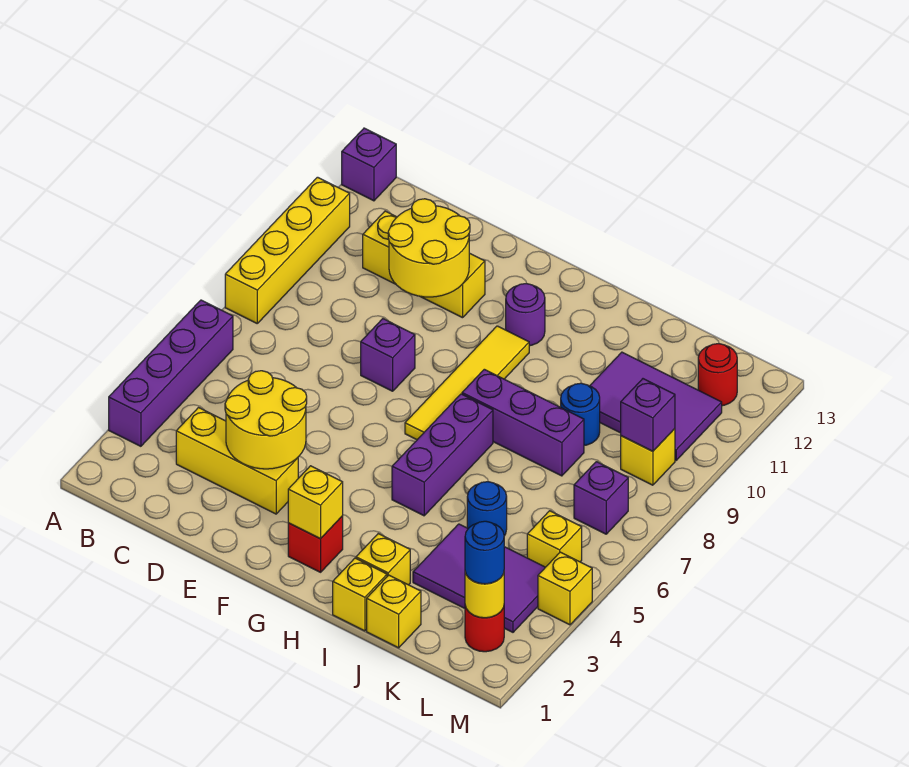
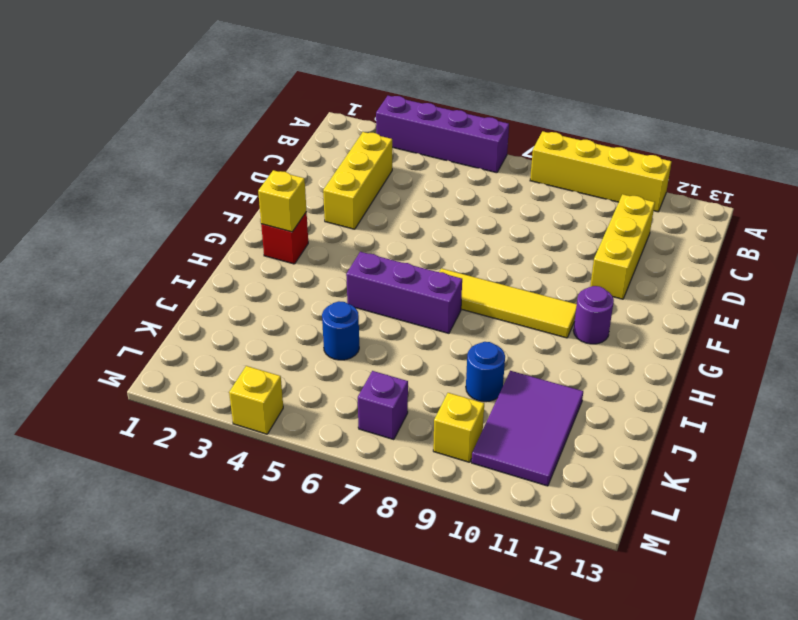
none -> purple brick A13 level 1
none -> purple brick E8 level 1
none -> purple brick H8:J8 level 1
none -> yellow brick I1 level 1

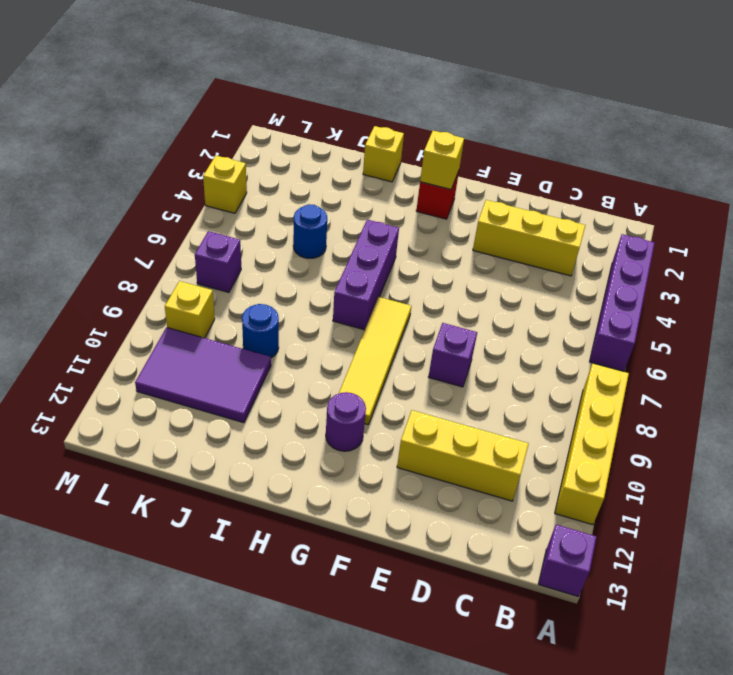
none -> purple brick H8:J8 level 1
none -> yellow brick I2 level 1
none -> yellow brick J1 level 1
none -> purple tile J3:L4 level 1

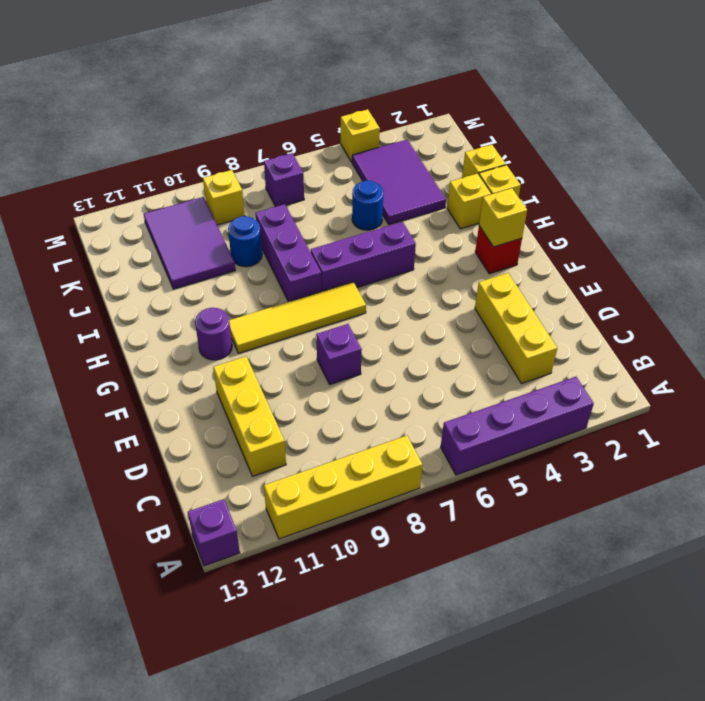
none -> red round brick L2 level 1
none -> yellow brick L5 level 1
none -> red round brick L12 level 1
none -> yellow round brick D3:E4 level 2

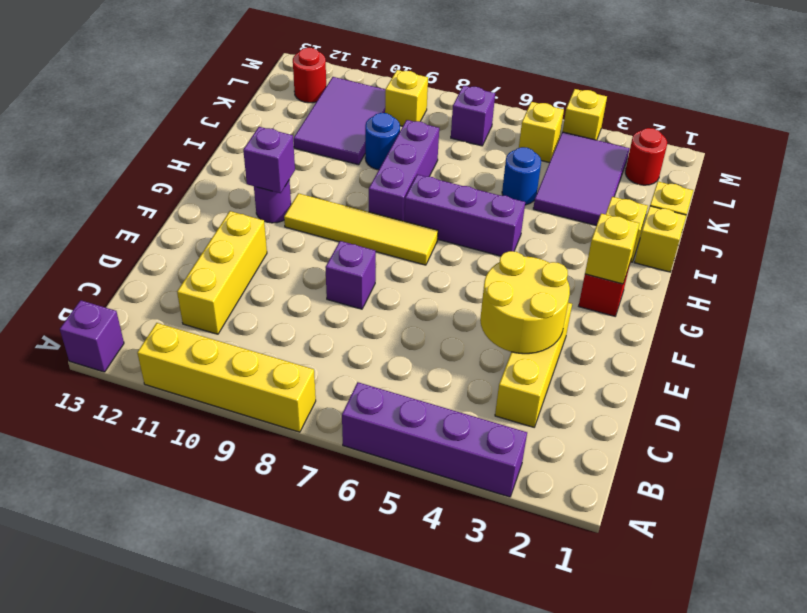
purple brick G11 level 2 -> purple brick L9 level 2
none -> yellow round brick D10:E11 level 2
none -> yellow round brick L2 level 2
none -> blue round brick L2 level 3

